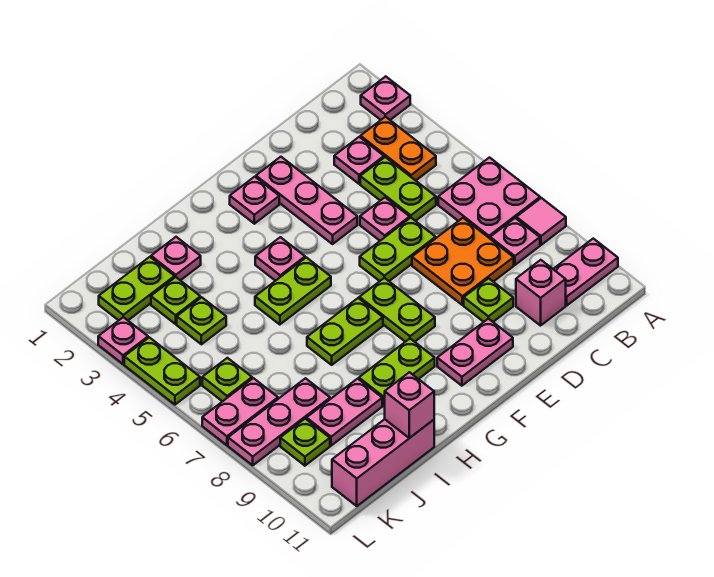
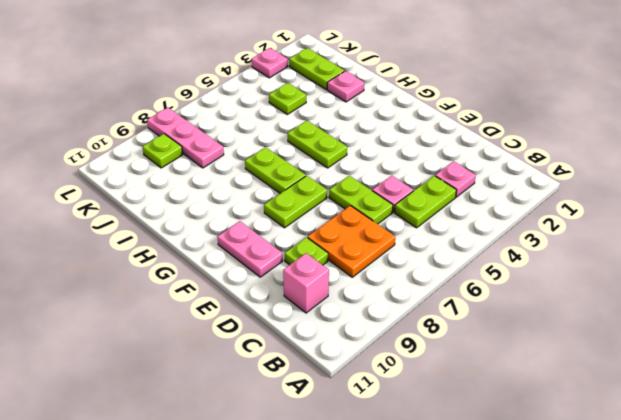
none -> pink plate A2 level 1
none -> pink plate A6:B7 level 1
none -> pink tile A8 level 1
none -> pink plate A10:B10 level 1

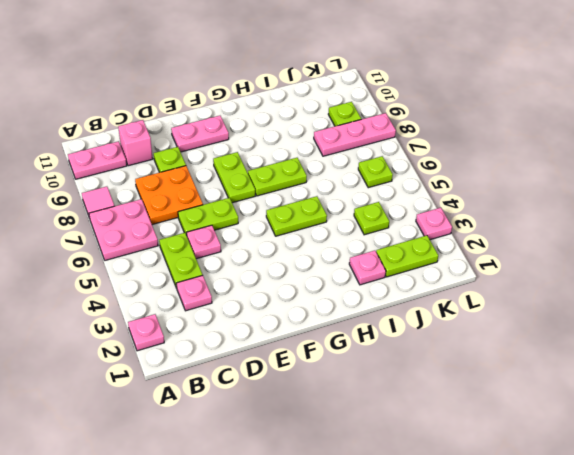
none -> orange plate B3:B4 level 1
none -> pink plate B8 level 1
none -> pink plate E2:E4 level 1
none -> pink plate F2 level 1

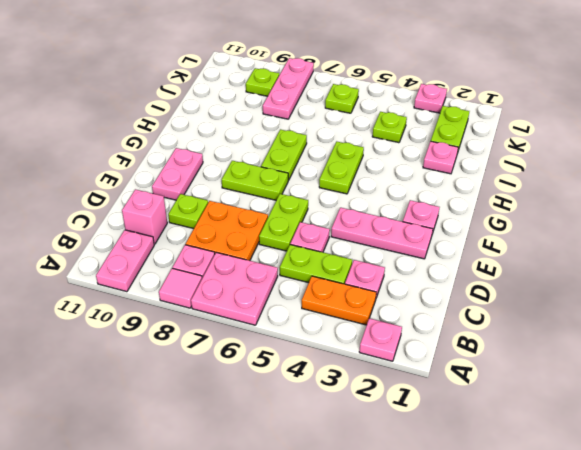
none -> pink plate G4 level 1
none -> lime plate G9:H9 level 1
none -> pink plate I9:J9 level 1
none -> pink brick I11:K11 level 1

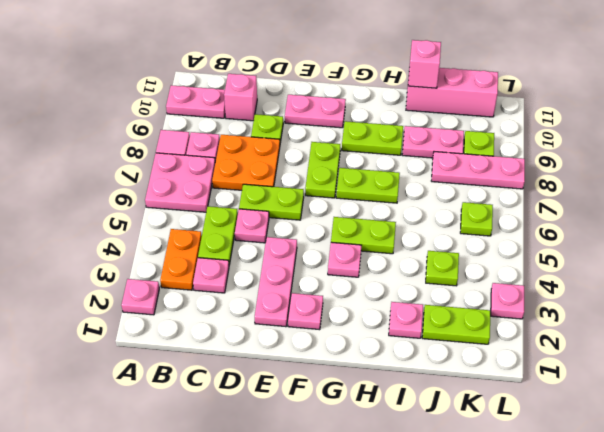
none -> lime plate J3 level 1
none -> pink plate K7:L7 level 1
none -> lime plate L4:L5 level 1

